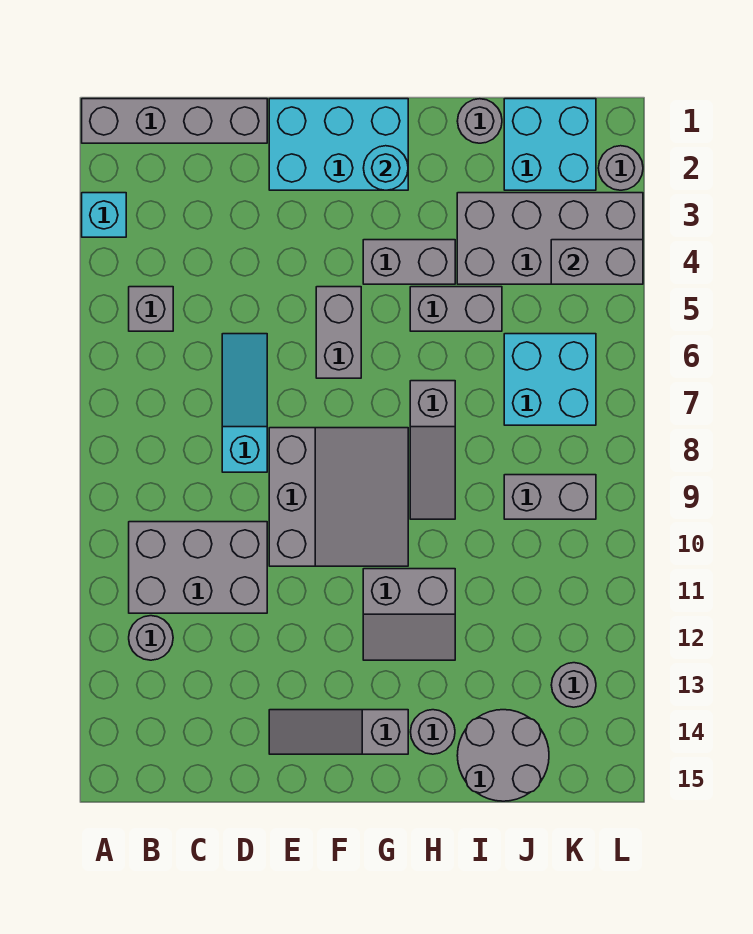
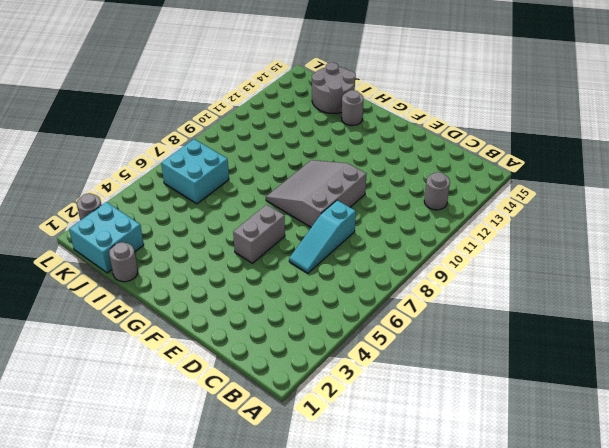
none -> grey brick A1:D1 level 1
none -> cyan brick A3 level 1
none -> grey brick B5 level 1

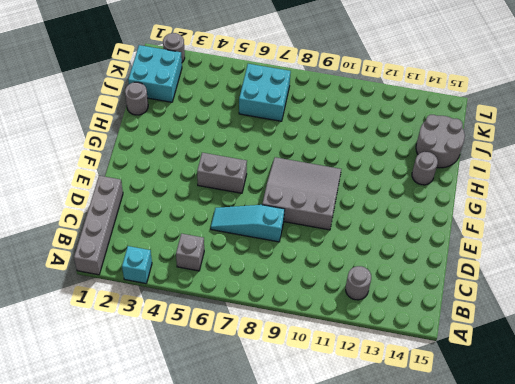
none -> grey brick B10:D11 level 1
none -> cyan brick E1:G2 level 1
none -> grey slope E14:G14 level 1 top G

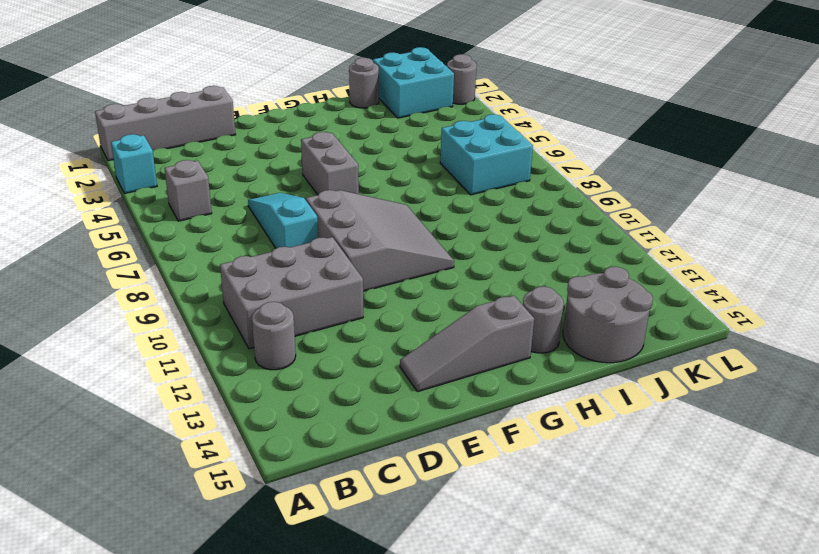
none -> cyan brick E1:G2 level 1
none -> grey brick G4:H4 level 1
none -> grey slope G11:H12 level 1 top 11

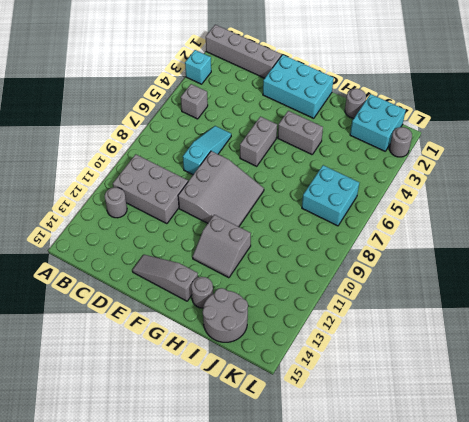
none -> grey brick H5:I5 level 1
none -> grey slope H7:H9 level 1 top 7
none -> grey brick I3:L4 level 1

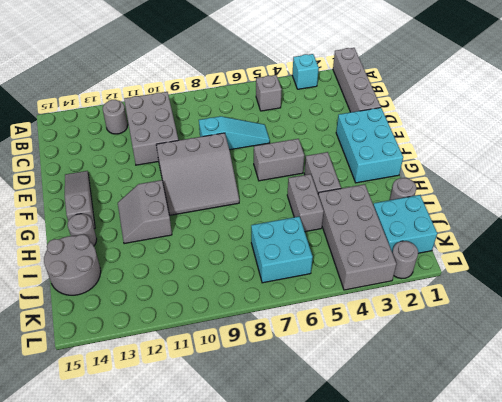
none -> grey slope H7:H9 level 1 top 7
none -> grey brick J9:K9 level 1
none -> grey round brick K13 level 1

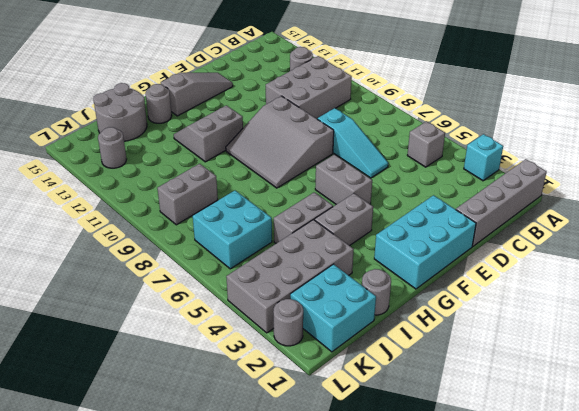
none -> grey slope H7:H9 level 1 top 7
none -> cyan round brick G2 level 2
none -> grey brick K4:L4 level 2

